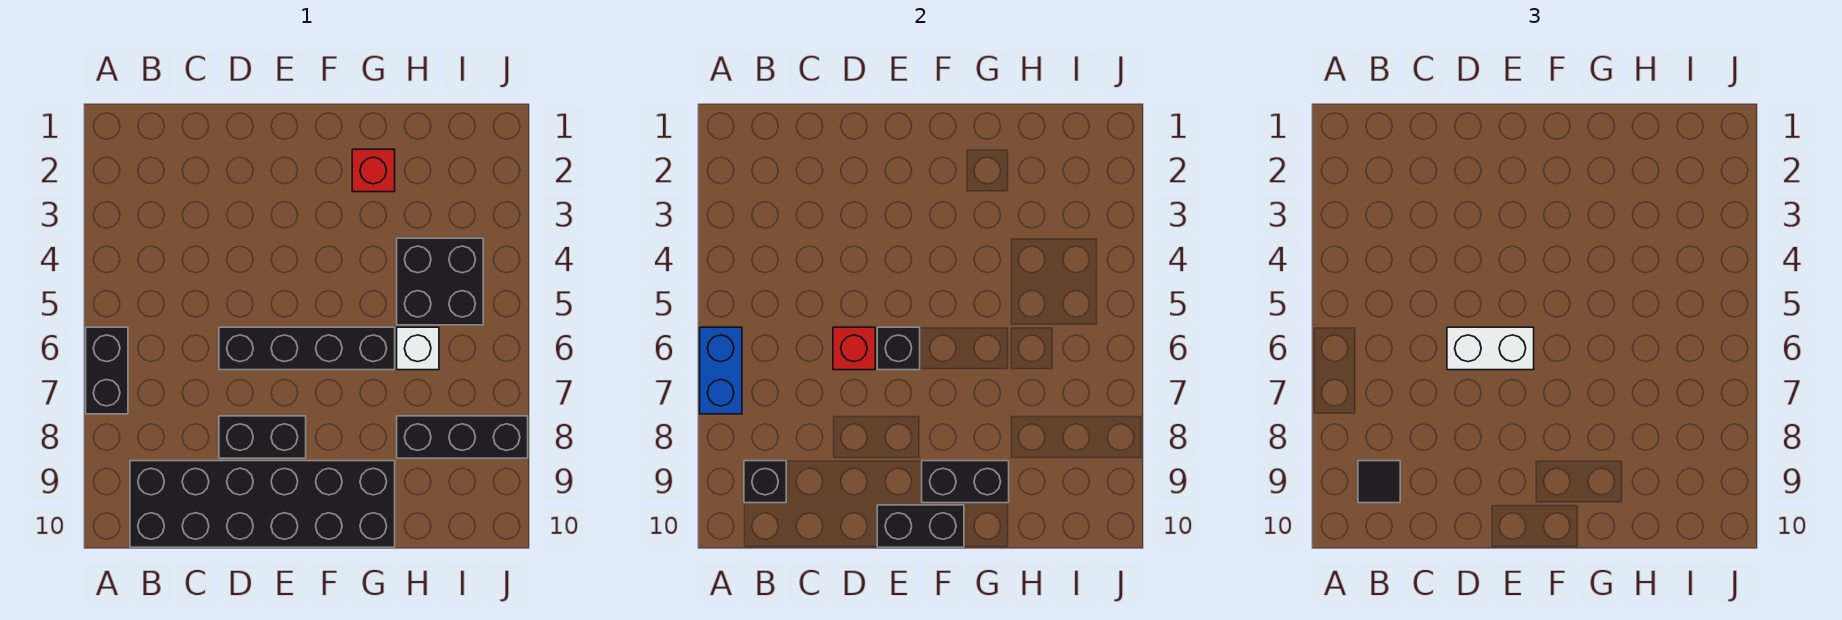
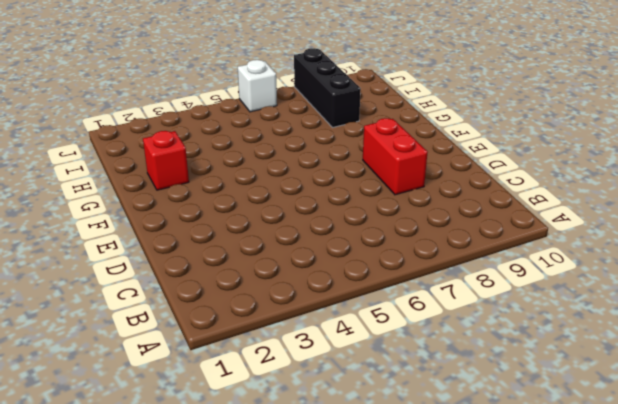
red brick D8:E8 level 1 -> black brick D8:E8 level 1
white brick J6 level 1 -> white brick H6 level 1
none -> black brick A6:A7 level 1
none -> black brick B9:G10 level 1
none -> black brick D6:G6 level 1

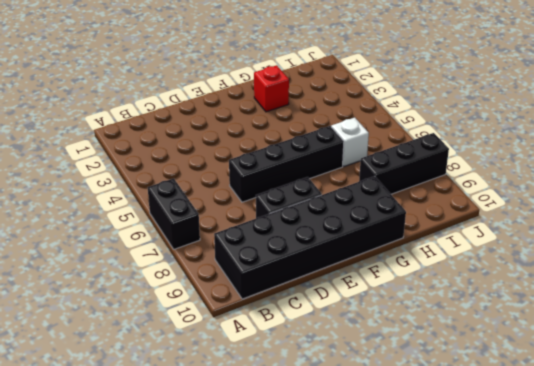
none -> black brick H4:I5 level 1
none -> blue brick A6:A7 level 2
none -> black brick B9 level 2

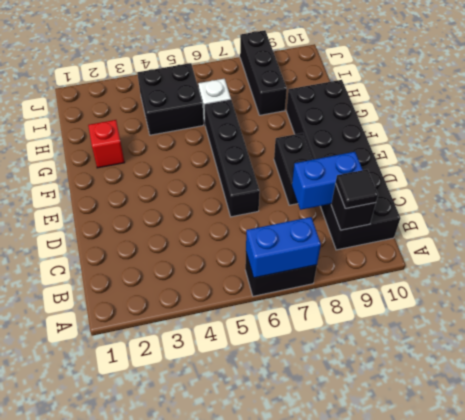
blue brick C8:C9 level 2 -> none
none -> red brick D6 level 2
none -> black brick E6 level 2
none -> black brick E10:F10 level 2

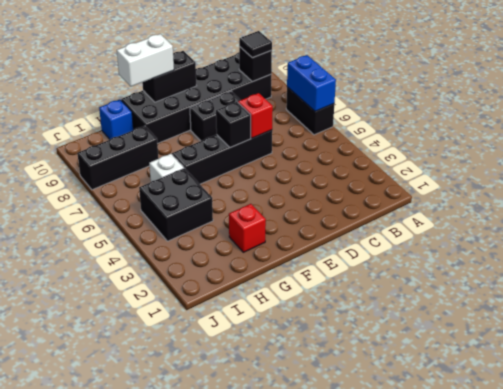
white brick F10:G10 level 3 -> white brick D6:E6 level 3
blue brick H10 level 1 -> none
none -> black brick F9:G9 level 2

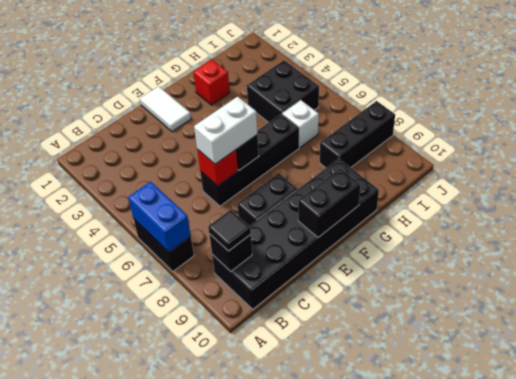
white tile E1:E2 level 1 -> none
none -> black brick F9:G9 level 2

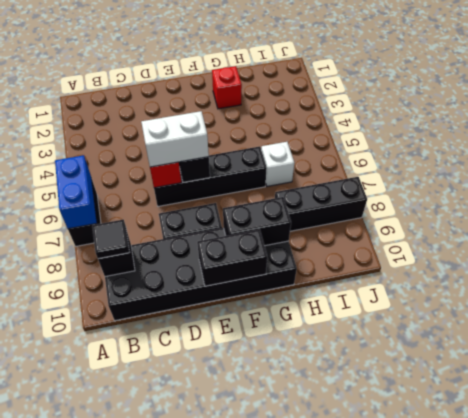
none -> black brick H4:I5 level 1

